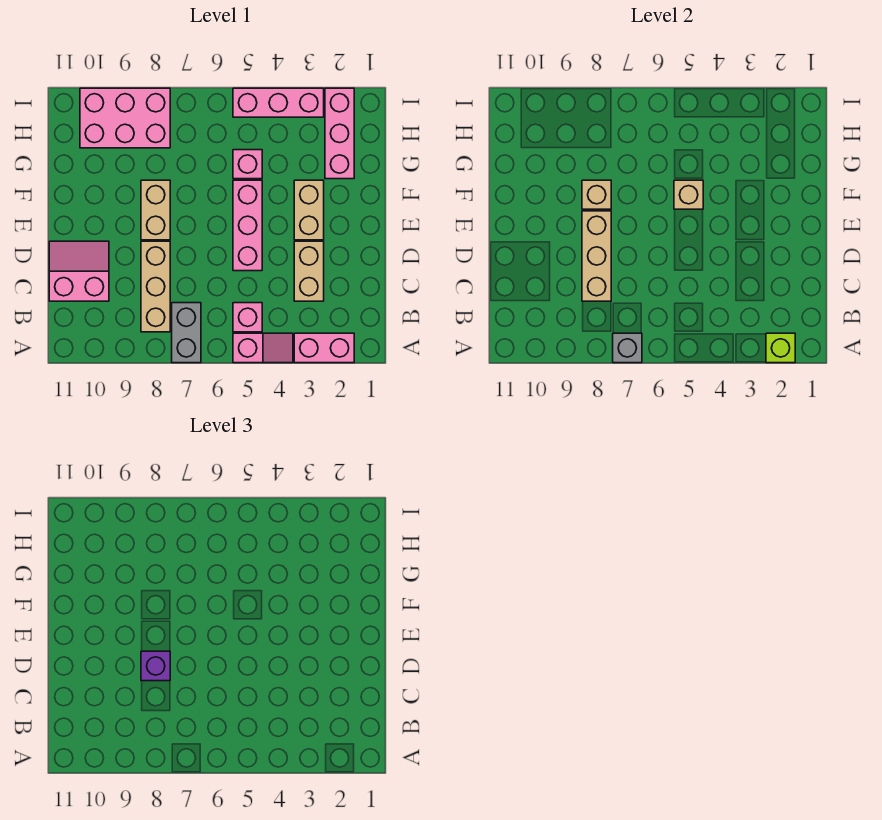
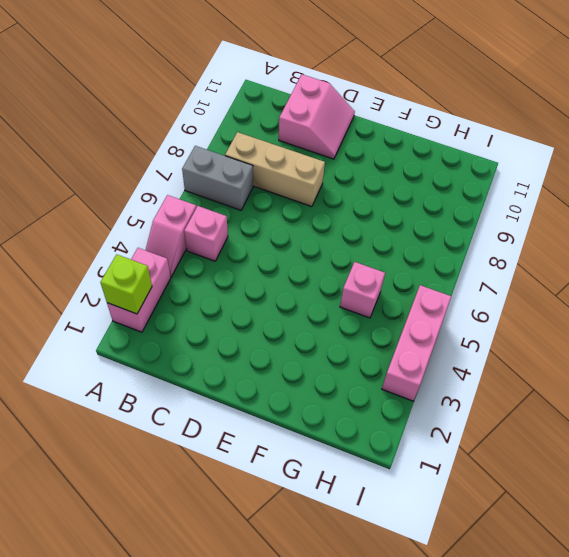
none -> tan brick C3:D3 level 1
none -> pink brick D5:F5 level 1
none -> tan brick E3:F3 level 1

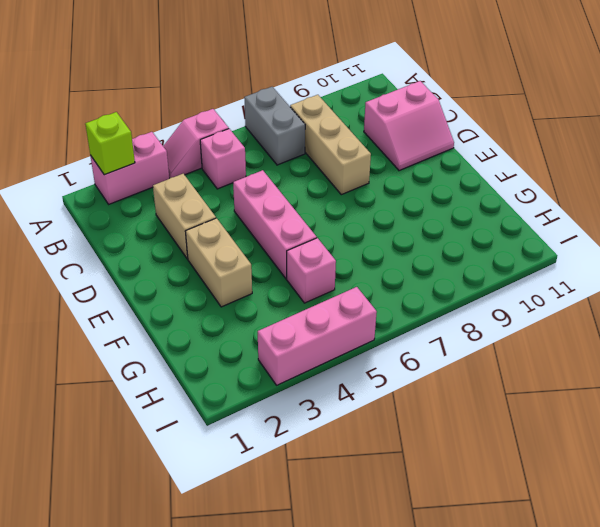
none -> tan brick E8:F8 level 1
none -> pink brick G2:I2 level 1
none -> pink brick H8:I10 level 1

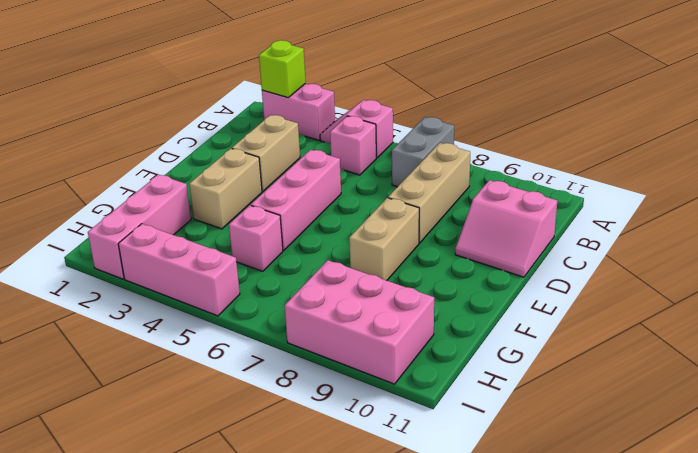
none -> grey brick A7 level 2
none -> tan brick C8:E8 level 2
none -> tan brick F5 level 2

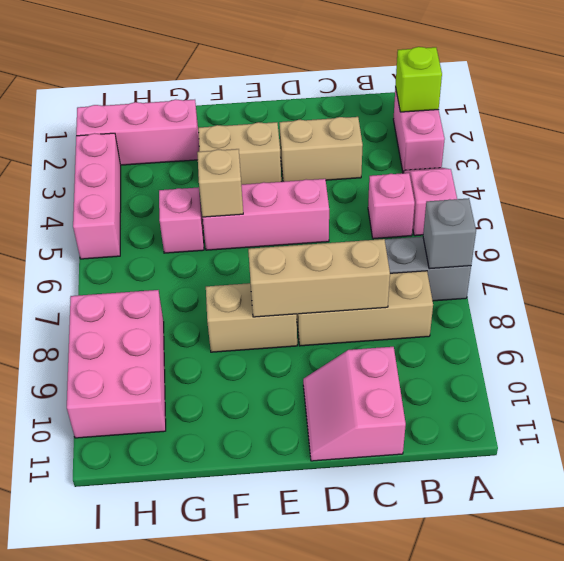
none -> tan brick F8 level 2
none -> purple brick D8 level 3

